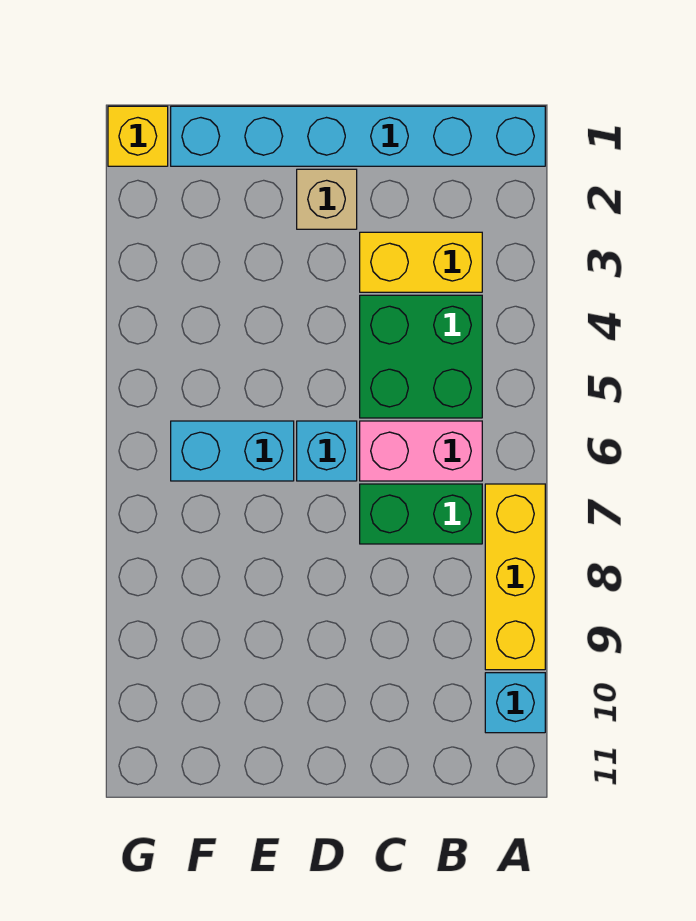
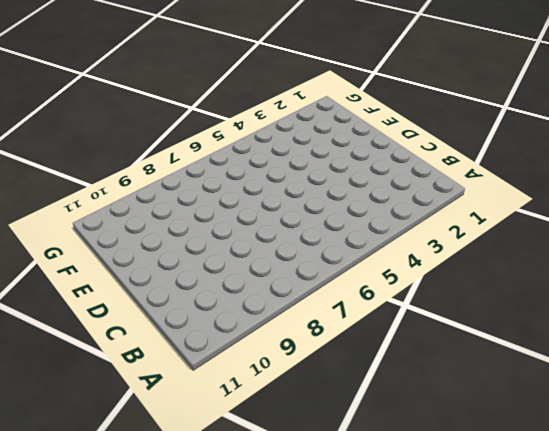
none -> cyan brick A1:F1 level 1
none -> yellow brick A7:A9 level 1

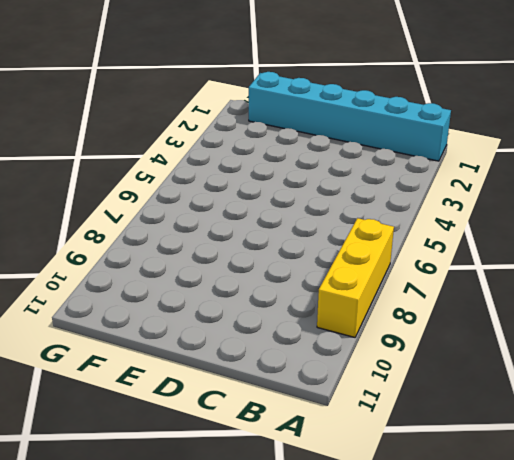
none -> cyan brick A10 level 1
none -> yellow brick B3:C3 level 1

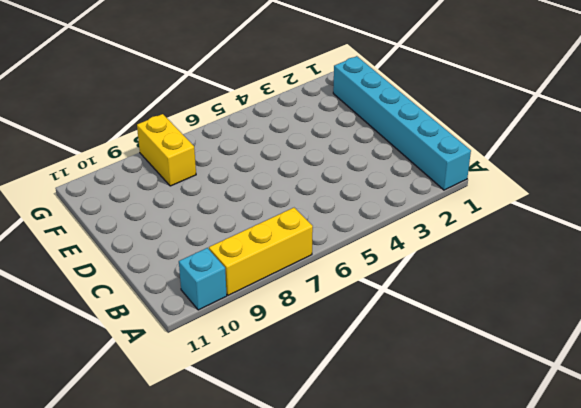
yellow brick F8:G8 level 1 -> yellow brick B3:C3 level 1
none -> green brick B4:C5 level 1
none -> pink brick B6:C6 level 1

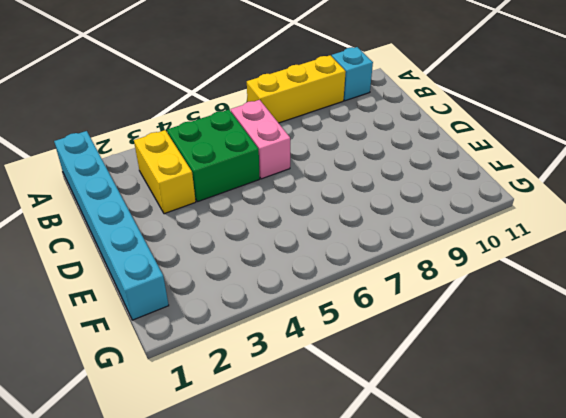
none -> green brick B7:C7 level 1
none -> tan brick D2 level 1

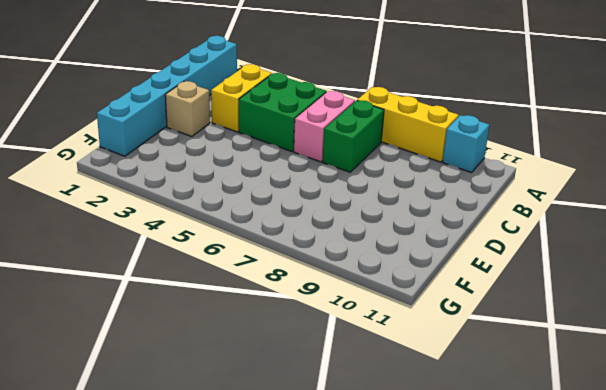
none -> cyan brick D6 level 1
none -> cyan brick E6:F6 level 1

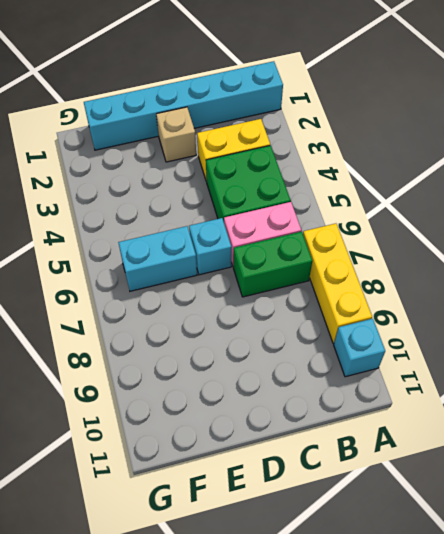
none -> yellow brick G1 level 1

